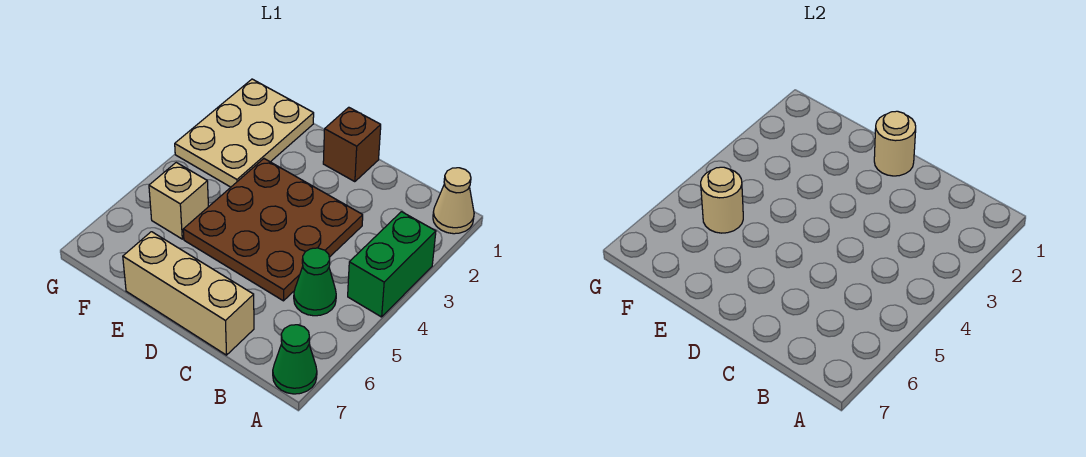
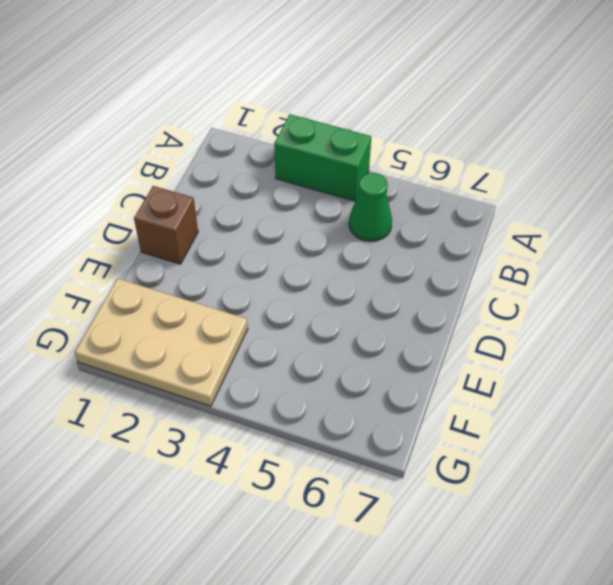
none -> tan cone A1 level 1
none -> green cone A7 level 1

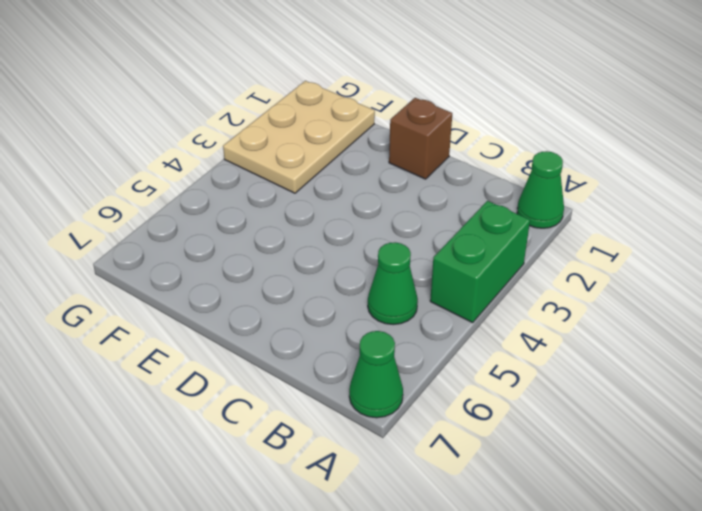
green cone A1 level 1 -> tan cone A1 level 1
none -> brown plate C3:E5 level 1
none -> tan brick C7:E7 level 1

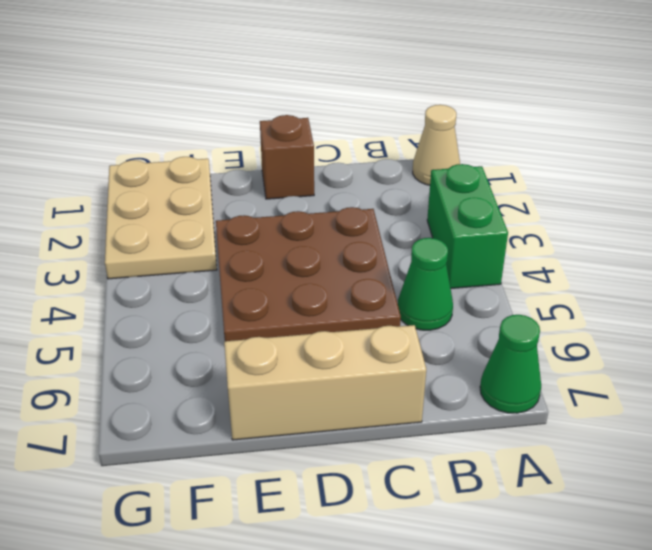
none -> tan brick F5 level 1
none -> tan round brick D1 level 2

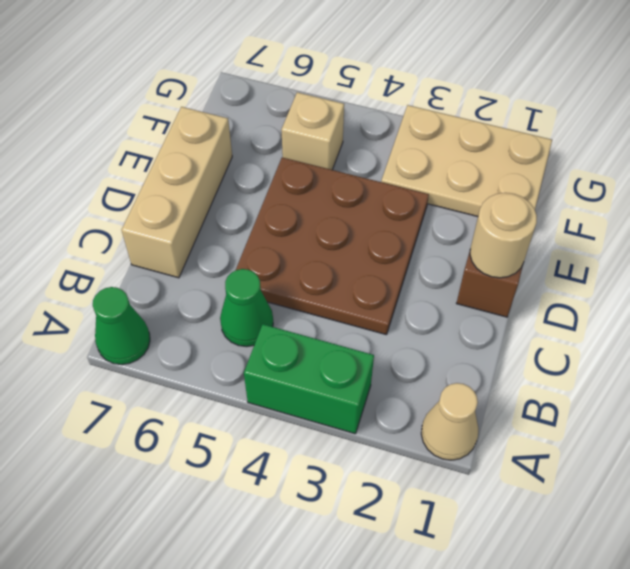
none -> tan round brick F5 level 2

